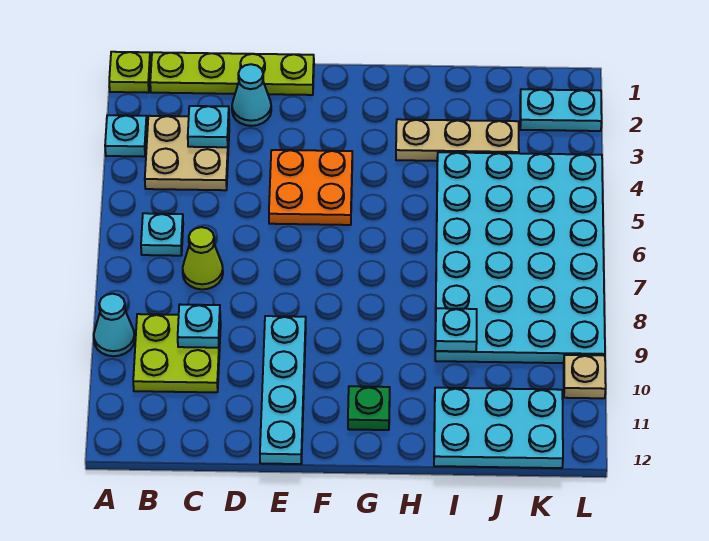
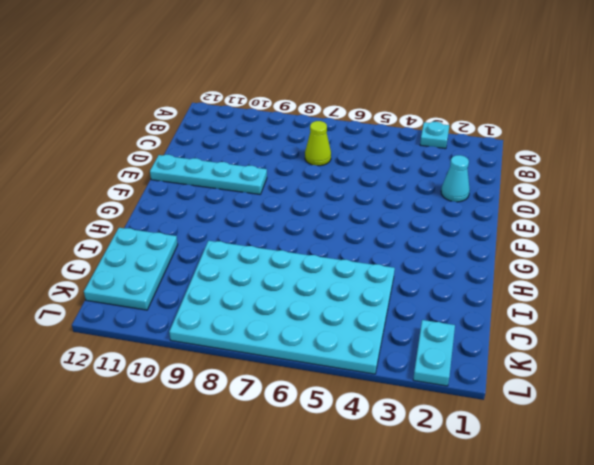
none -> lime plate A1 level 1
none -> cyan cone A9 level 1
none -> lime plate B1:E1 level 1

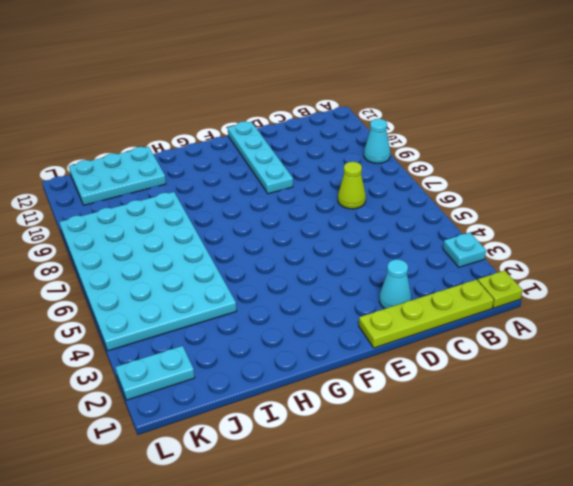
none -> tan plate B3:C4 level 1
none -> cyan plate B6 level 1
none -> lime plate B9:C10 level 1

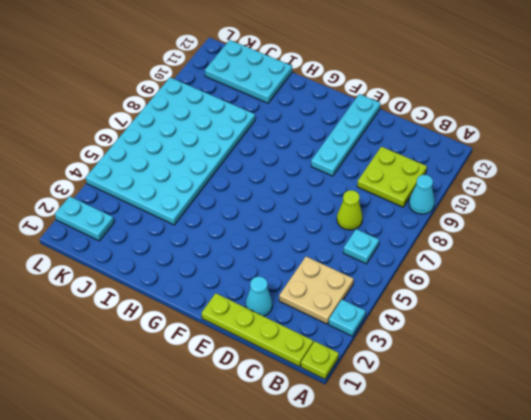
none -> orange plate E4:F5 level 1
none -> green plate G11 level 1
none -> tan plate H3:J3 level 1

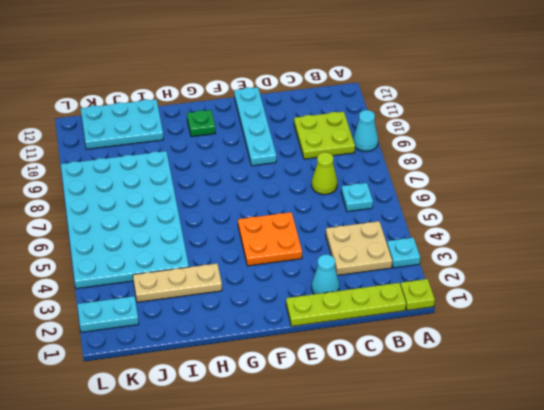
none -> tan plate L10 level 1
none -> cyan plate C3 level 2
none -> cyan plate C9 level 2

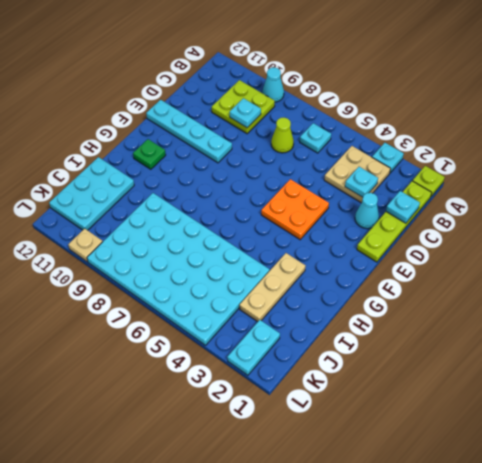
cyan plate C1 level 2 -> cyan plate I9 level 2

